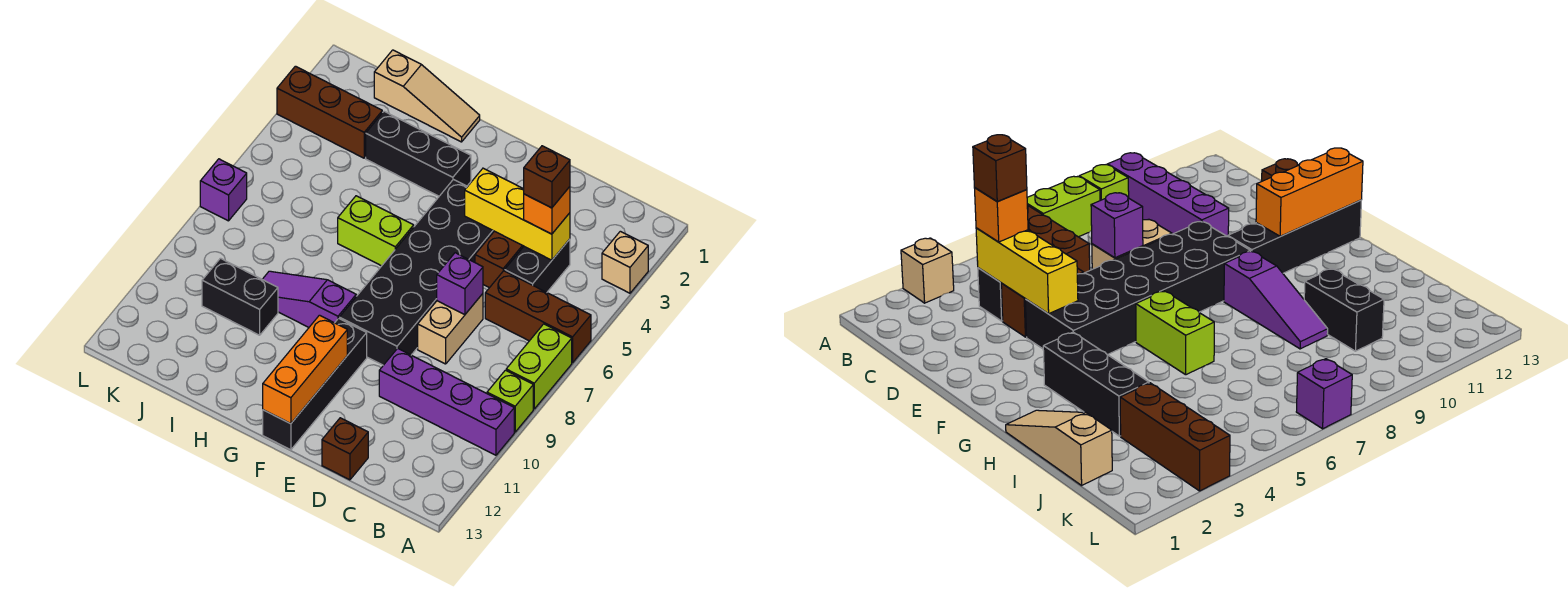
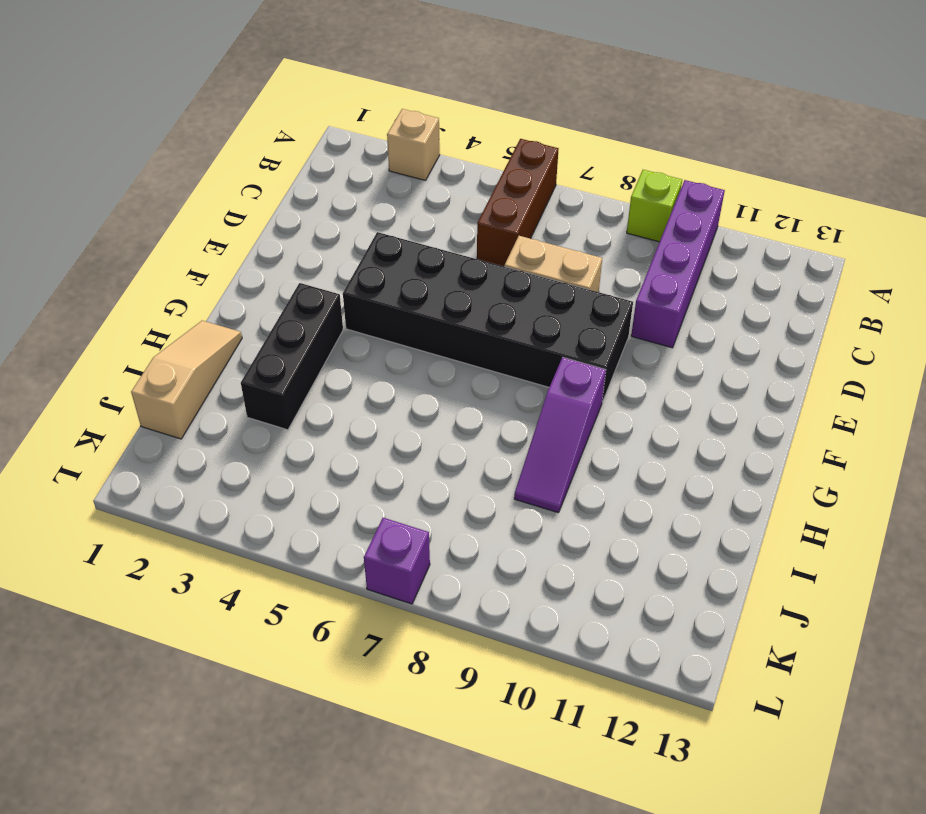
none -> lime brick A7:A8 level 1
none -> black brick C4:C5 level 1
none -> brown brick D4:D5 level 1

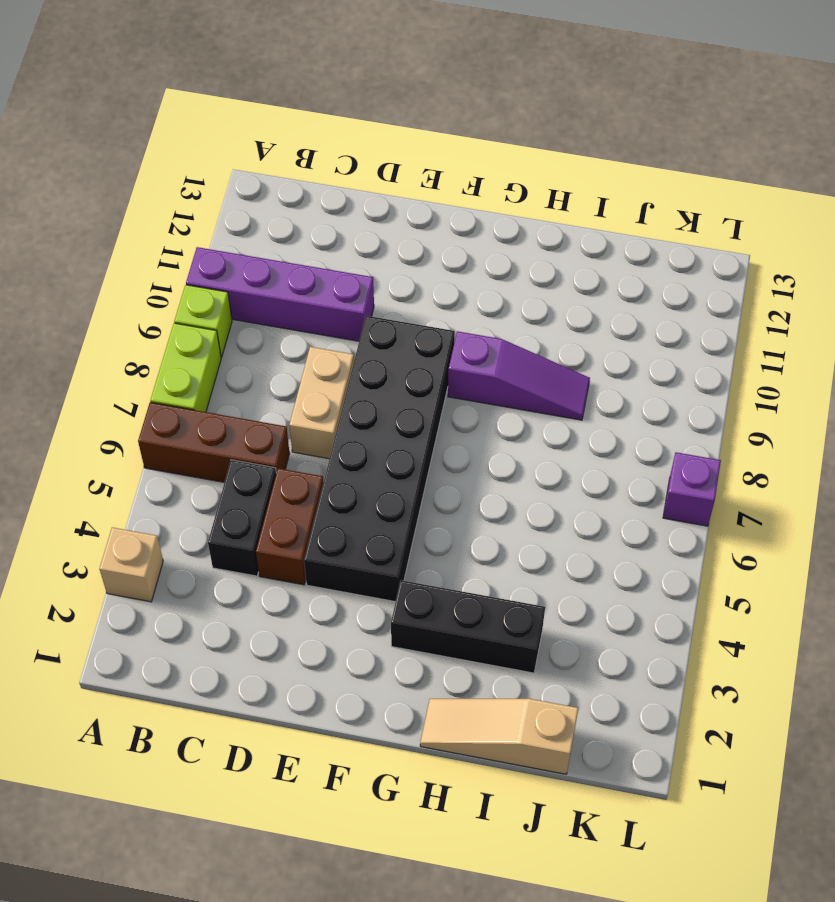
none -> brown brick D13 level 1
none -> black brick F10:F13 level 1
none -> lime brick G6:H6 level 1

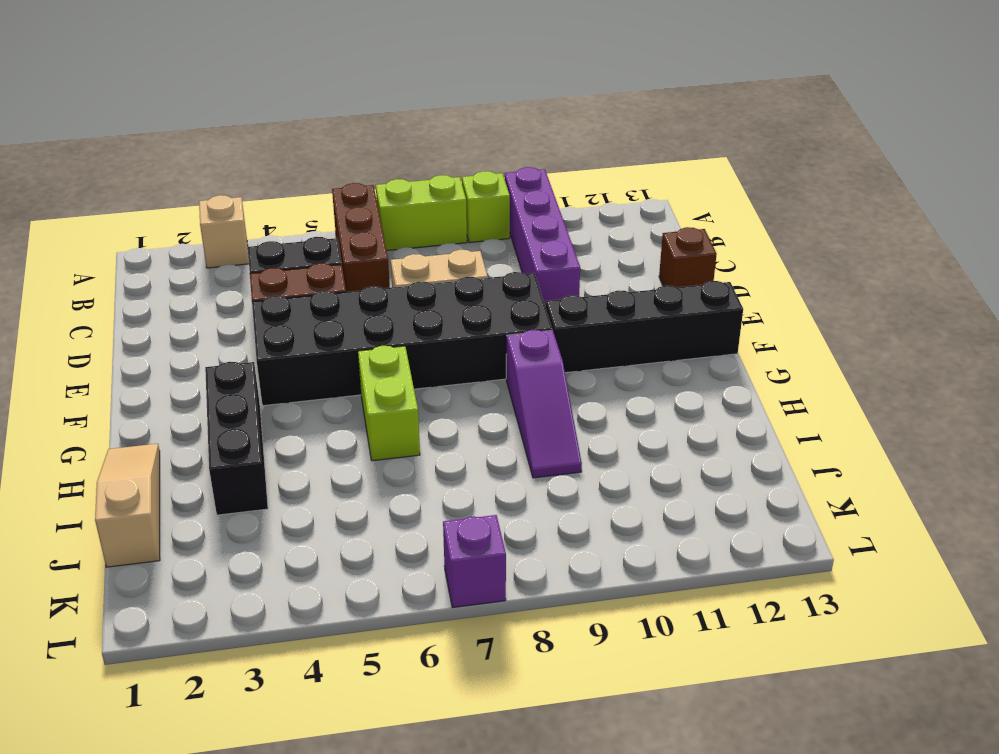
none -> black brick I10:J10 level 1
none -> brown brick J3:L3 level 1
none -> yellow brick C4:E4 level 2

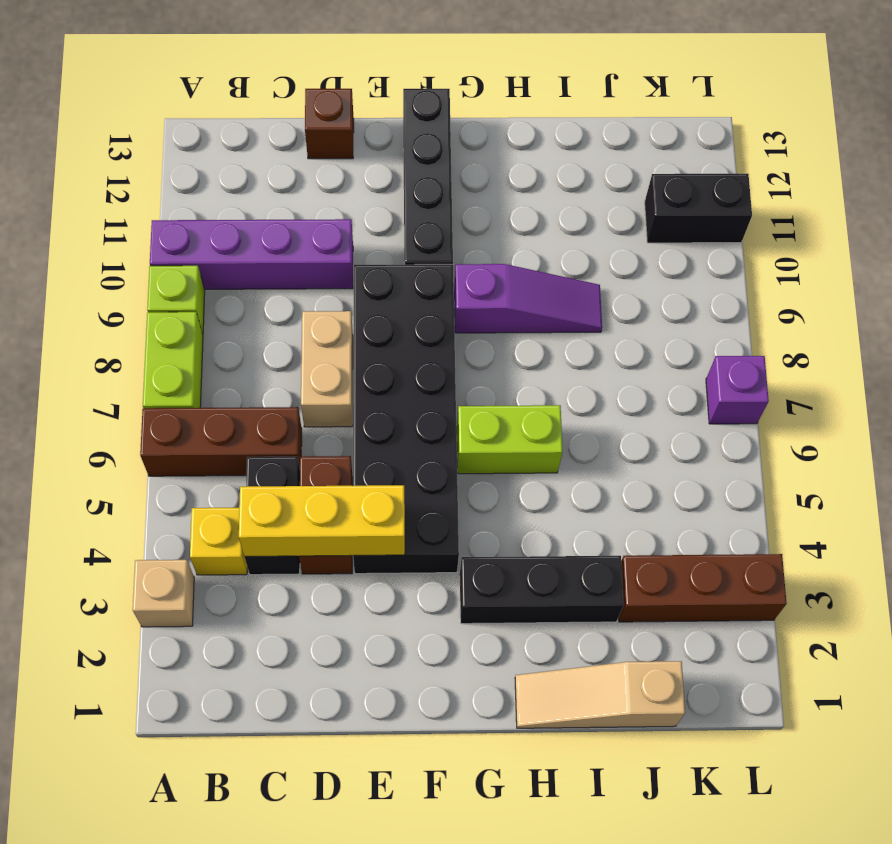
yellow brick B4 level 1 -> none
black brick K11:L11 level 1 -> black brick I10:J10 level 1
none -> purple brick D7 level 2
none -> orange brick F11:F13 level 2
none -> orange brick C4 level 3

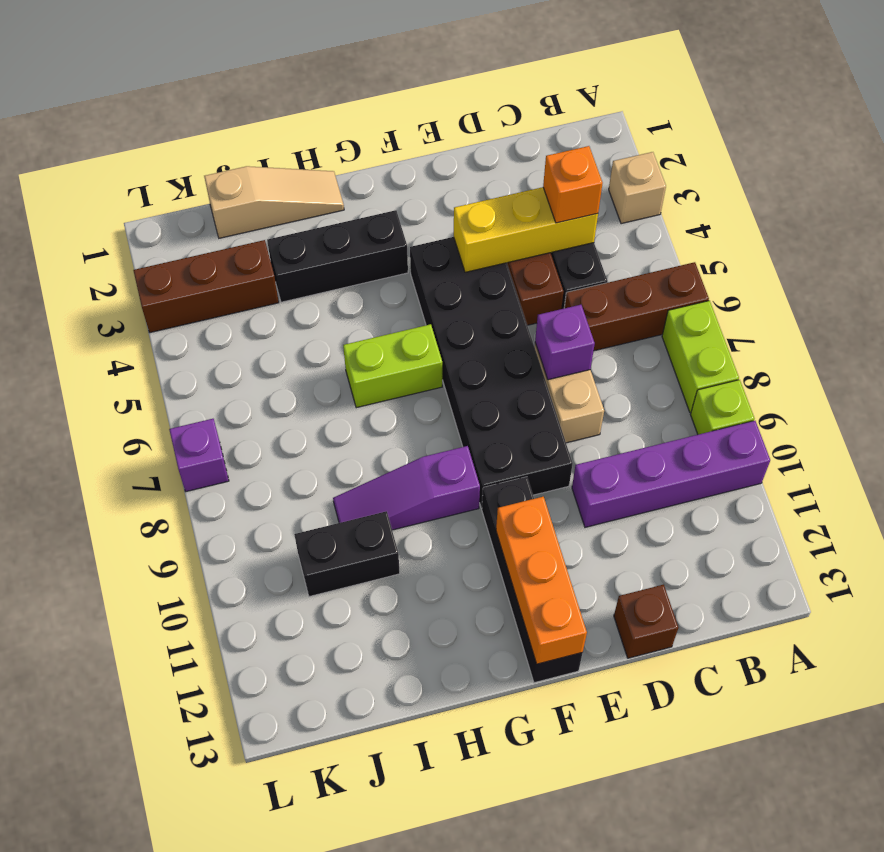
none -> brown brick C4 level 4

